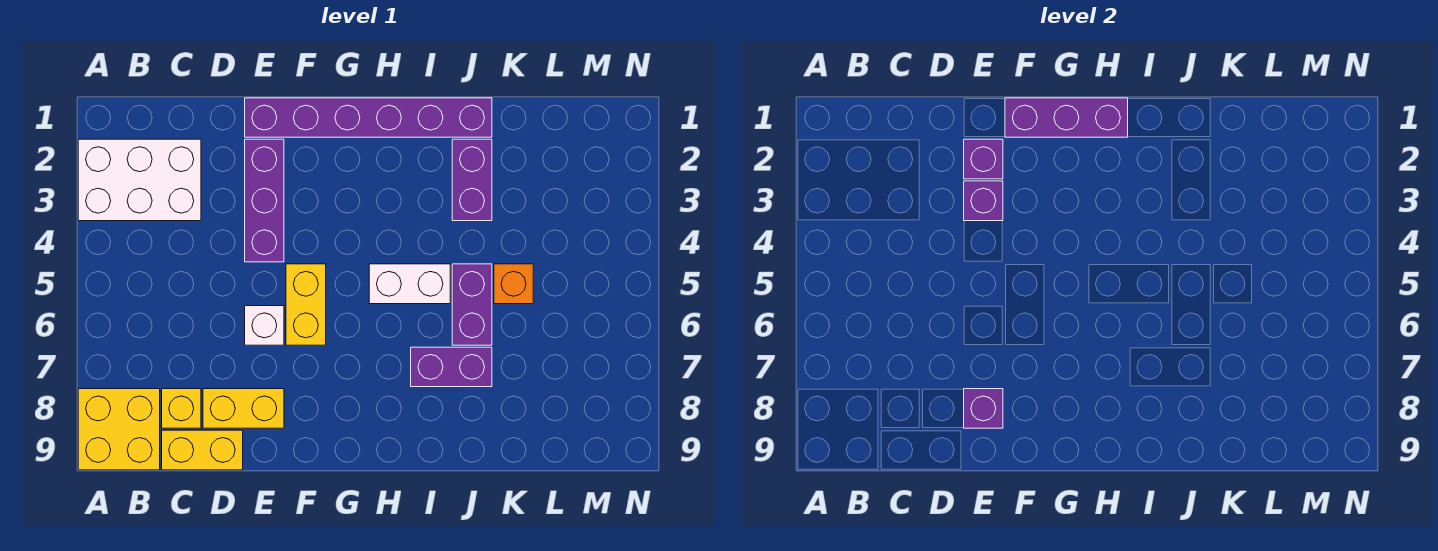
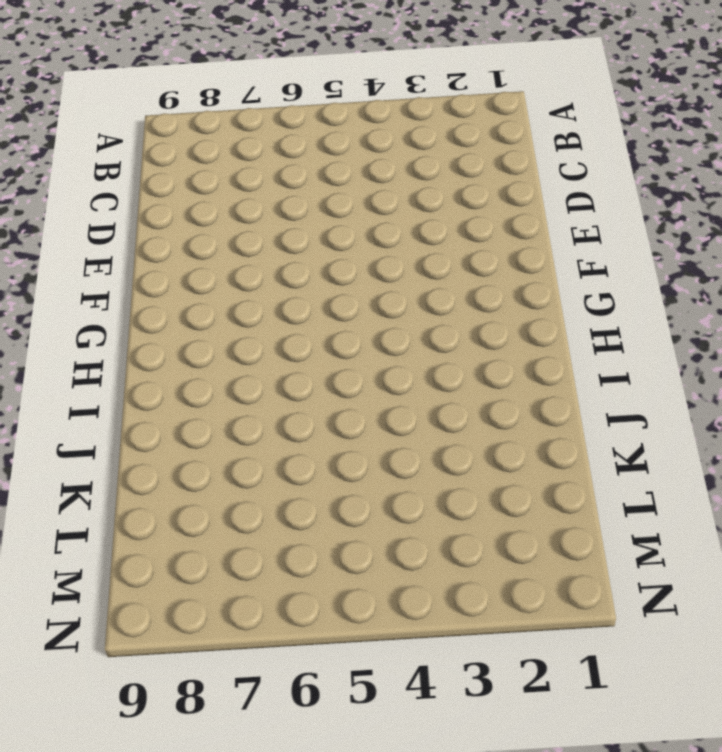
none -> white brick A2:C3 level 1
none -> yellow brick A8:B9 level 1
none -> yellow brick C8 level 1

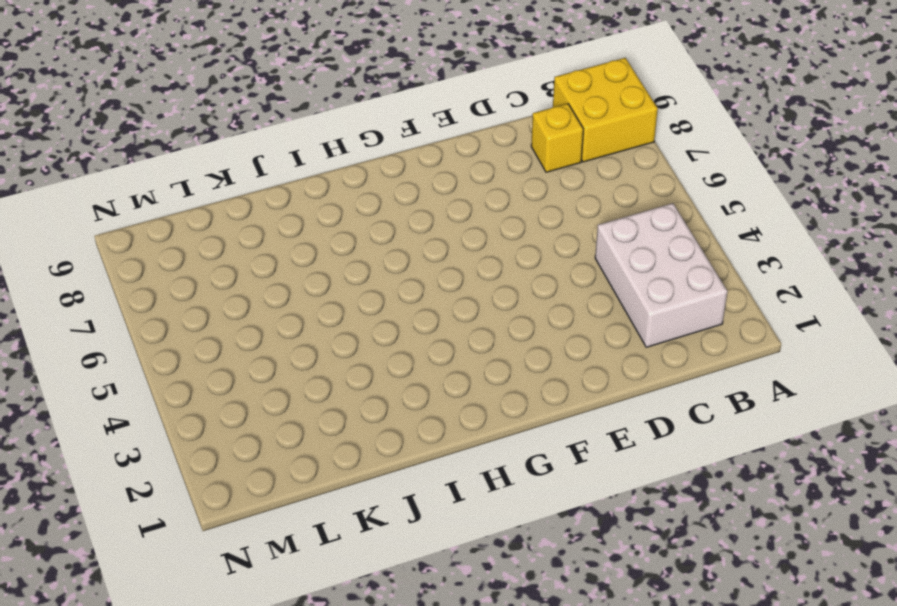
white brick B2:C4 level 1 -> white brick A2:C3 level 1
none -> yellow brick C9:D9 level 1
none -> yellow brick D8:E8 level 1
none -> purple brick E1:J1 level 1

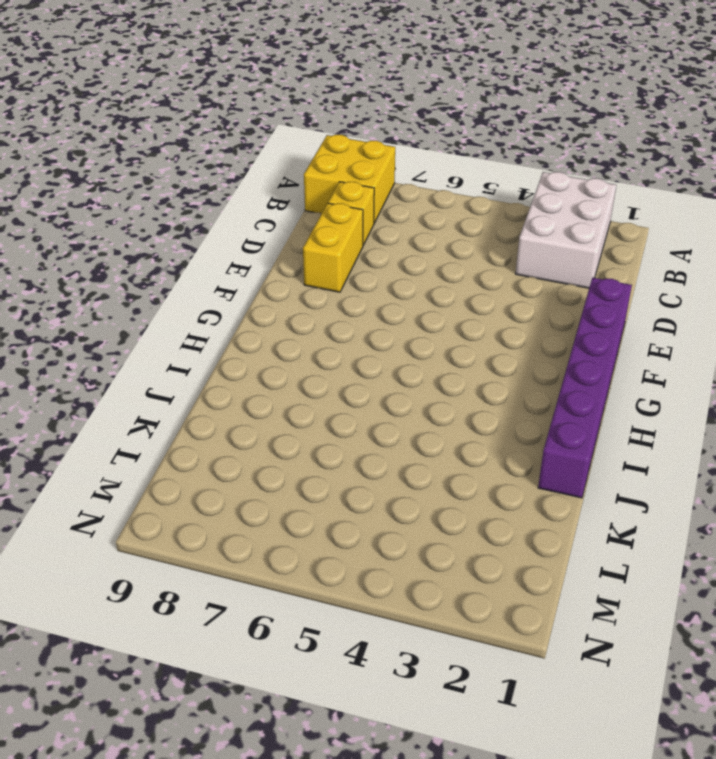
none -> yellow brick C9:D9 level 1
none -> purple brick E2:E4 level 1
none -> white brick E6 level 1

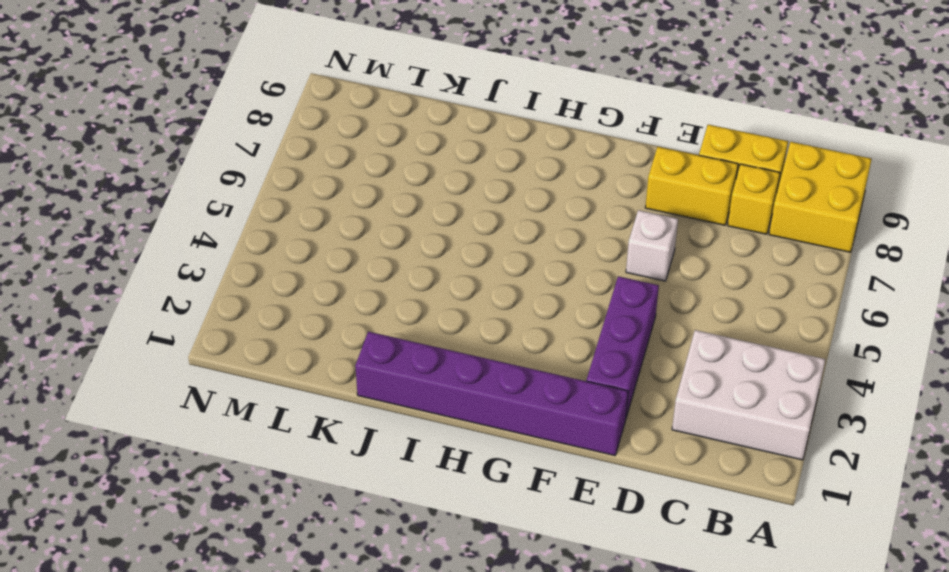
none -> yellow brick F5:F6 level 1
none -> white brick H5:I5 level 1
none -> purple brick I7:J7 level 1

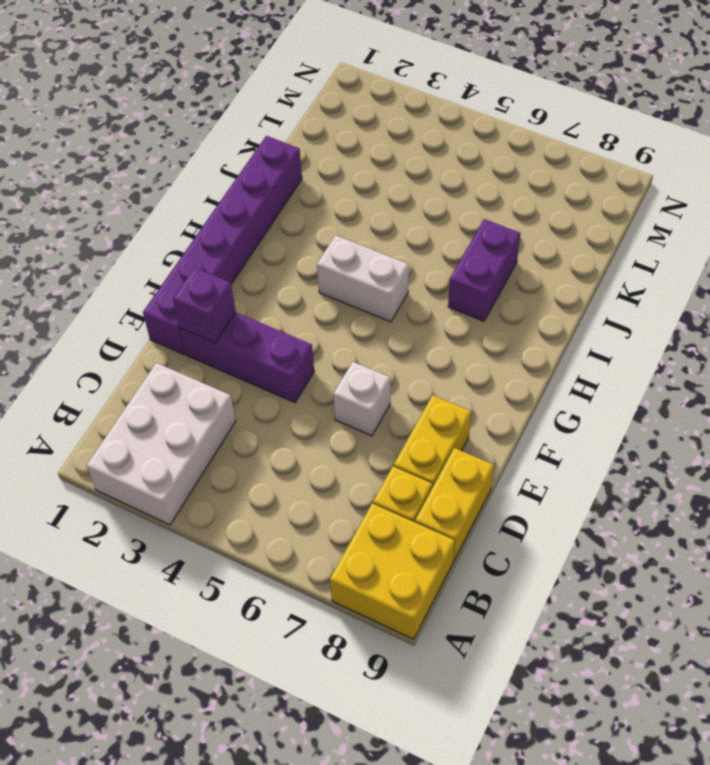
white brick H4:H5 level 1 -> white brick H5:I5 level 1
none -> yellow brick F5:F6 level 1
none -> purple brick J2:J3 level 1
none -> purple brick J5:J6 level 1

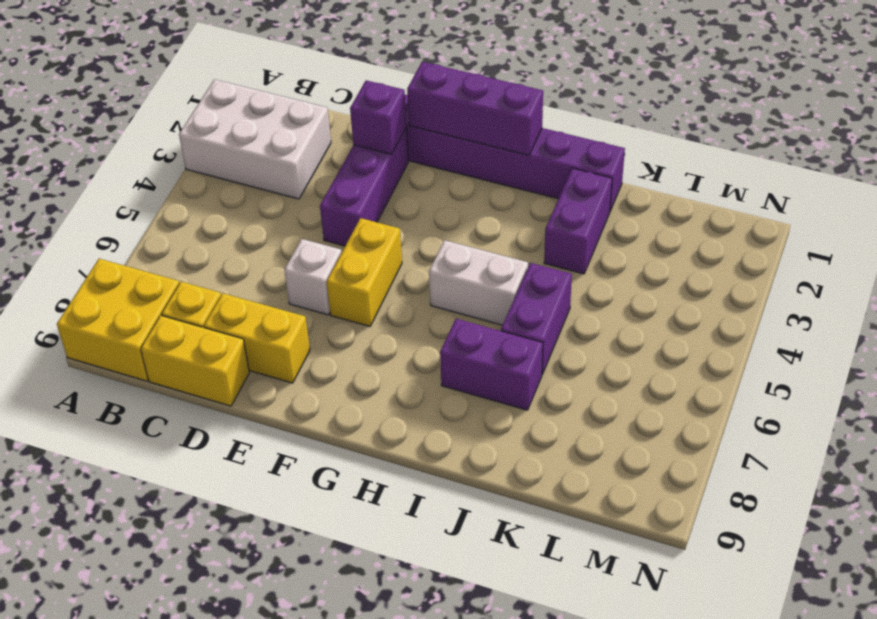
none -> orange brick K5 level 1
none -> purple brick E3 level 2
none -> purple brick E8 level 2

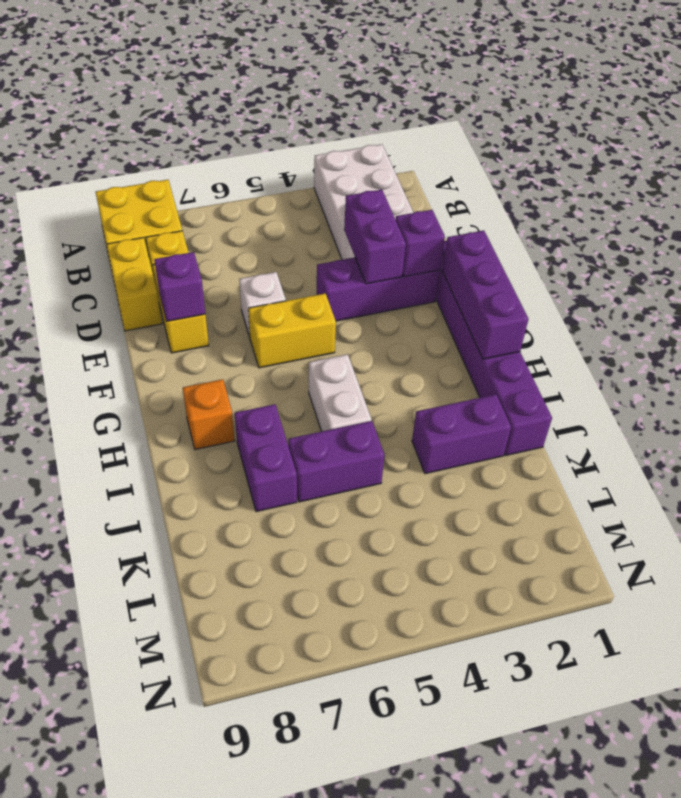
purple brick D3:E3 level 2 -> purple brick E3 level 2
orange brick H8 level 1 -> orange brick K5 level 1

